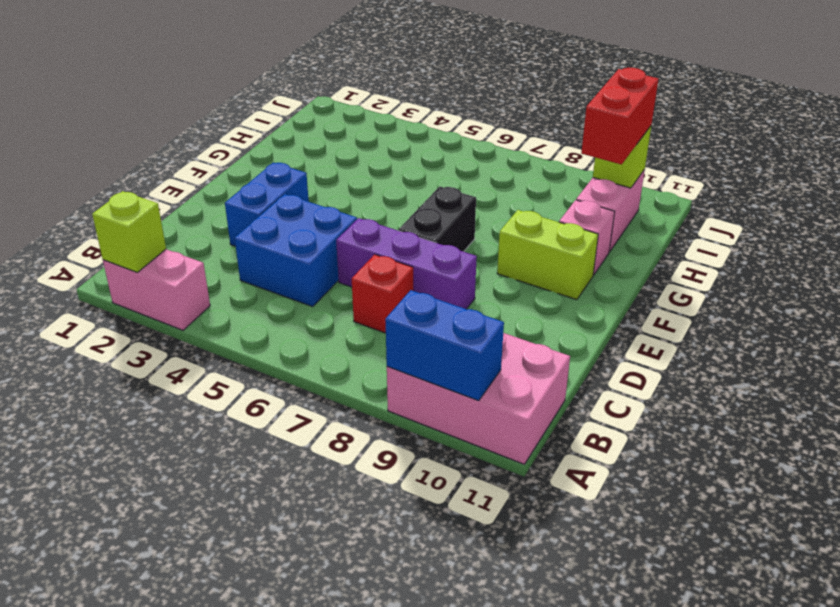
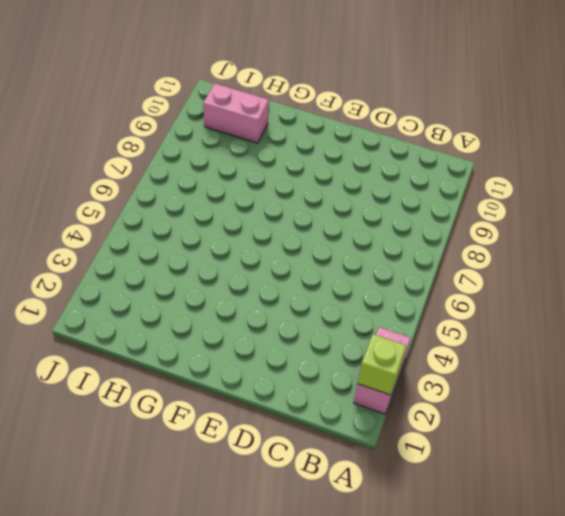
none -> pink brick A9:B11 level 1
none -> blue brick C4:D5 level 1
none -> red brick C7 level 1

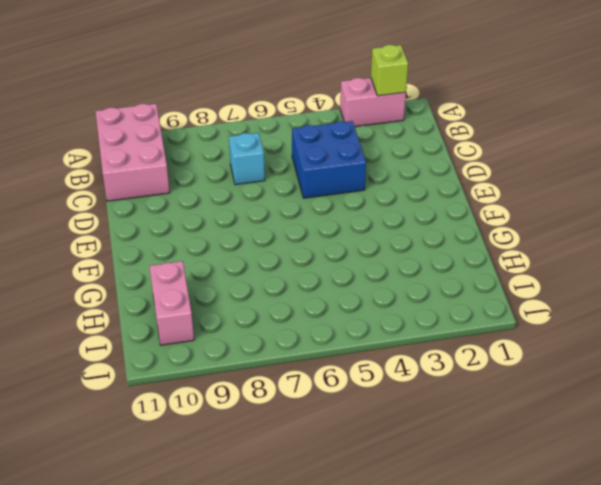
pink brick A10:C11 level 1 -> pink brick A9:B11 level 1
cyan brick C7 level 1 -> red brick C7 level 1
none -> blue brick D3:E3 level 1
none -> purple brick D6:D8 level 1
none -> black brick E7:F7 level 1

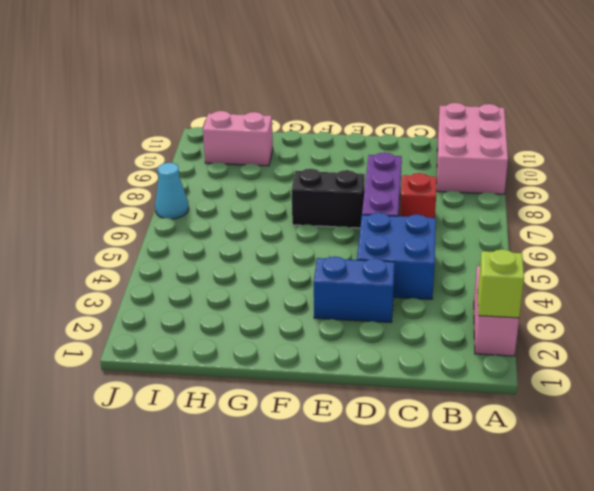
cyan cone J7 level 1 -> none
none -> lime brick F9:F10 level 1
none -> pink brick G10 level 1
none -> blue brick A9:A10 level 2

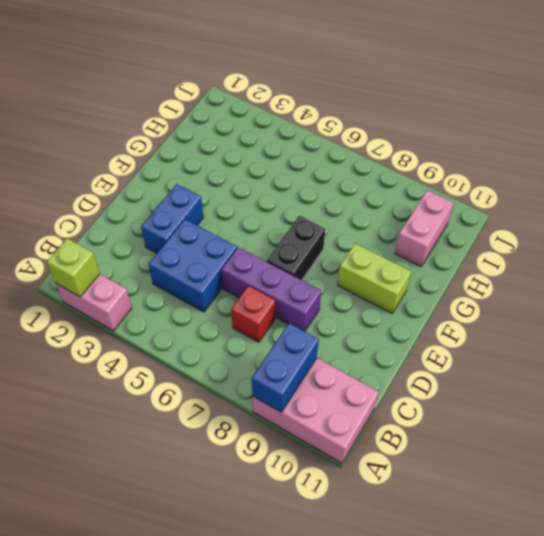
blue brick A9:B9 level 2 -> blue brick A9:A10 level 2
none -> pink brick G10 level 1
none -> lime brick I10 level 2
none -> red brick H10:I10 level 3

